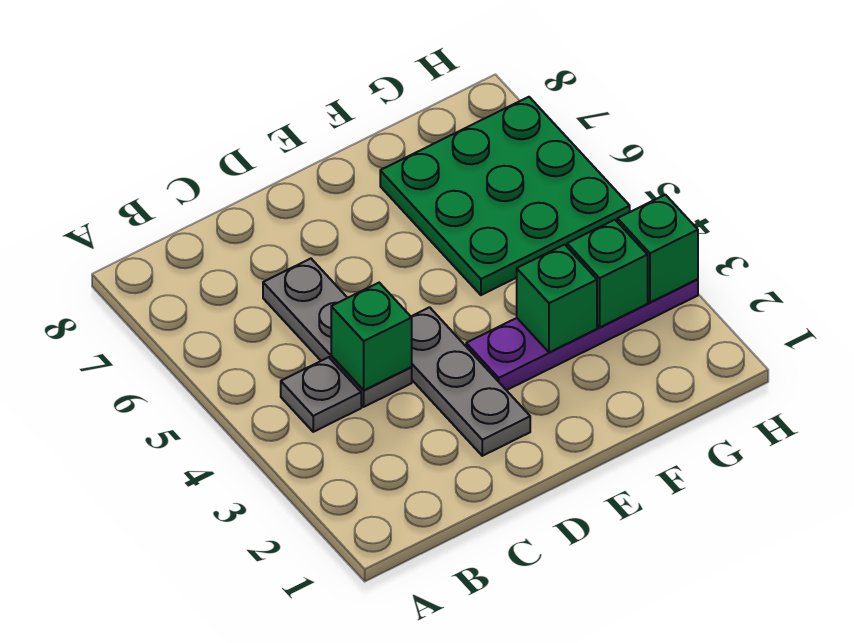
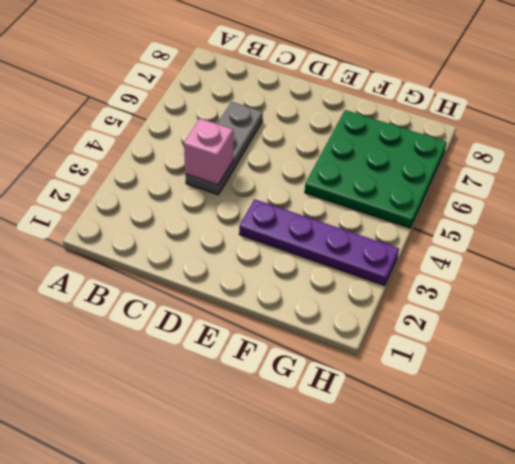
pink brick C4 level 2 -> green brick C4 level 2
none -> grey plate B4 level 1
none -> grey plate D2:D4 level 1

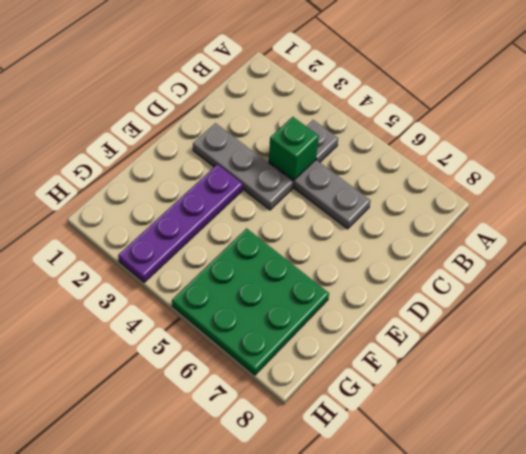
none -> green brick F3 level 2
none -> green brick G3 level 2

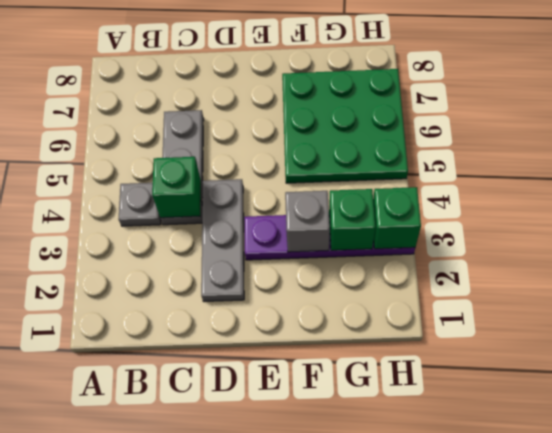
grey brick F3 level 2 -> green brick F3 level 2

